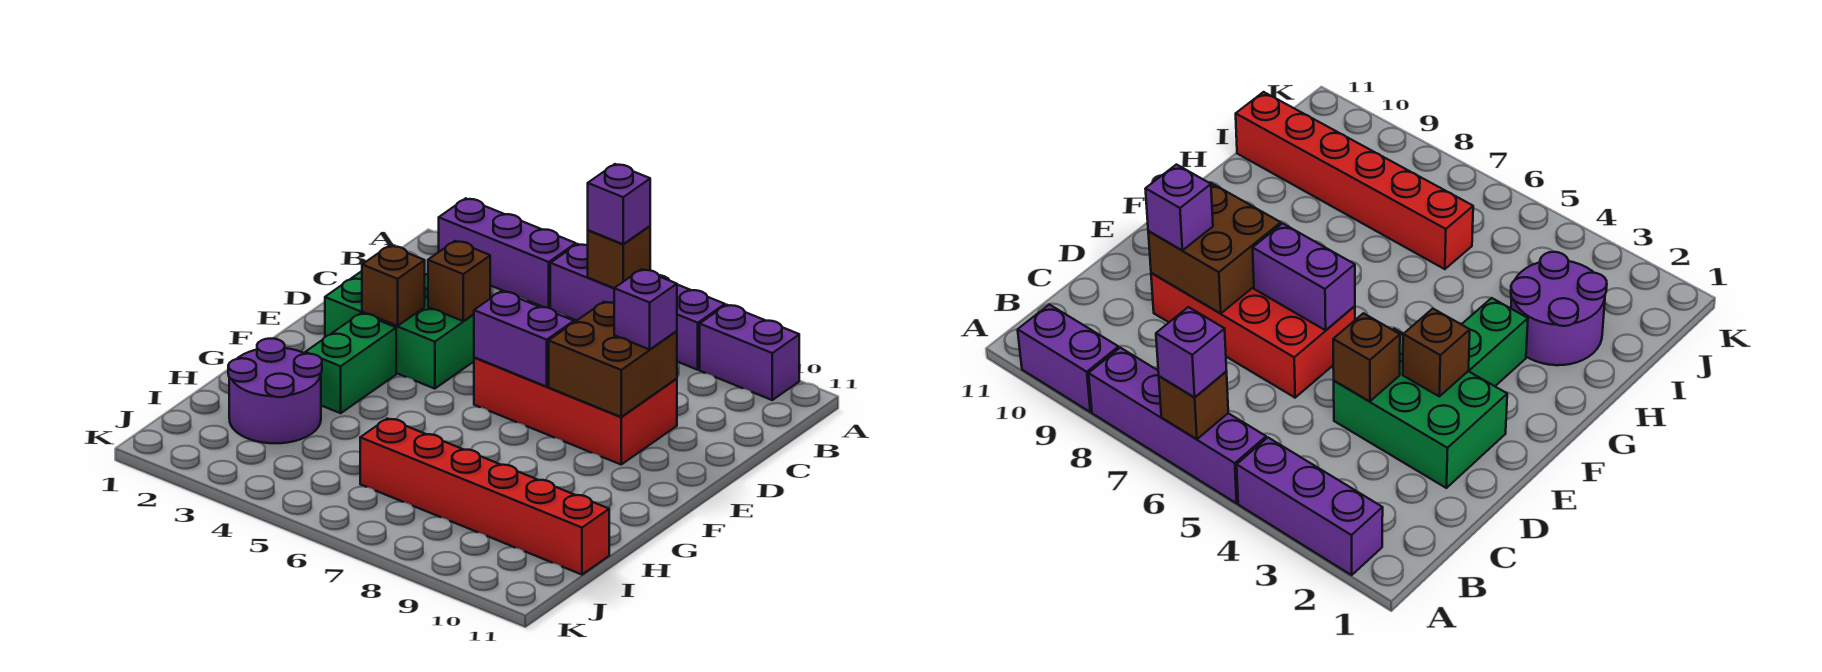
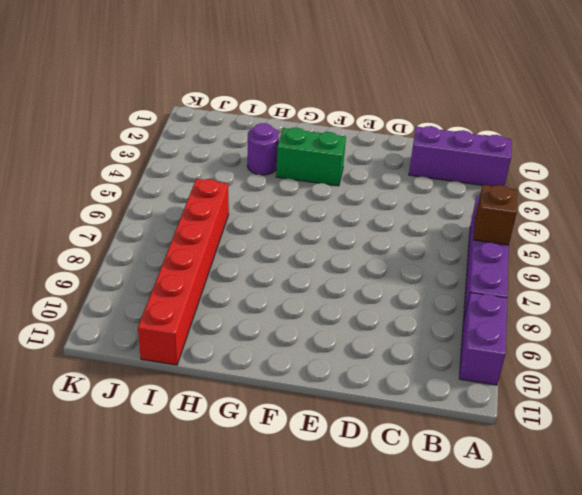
purple brick A2:C2 level 1 -> purple brick A2:A4 level 1
purple round brick H3 level 1 -> purple round brick H2:I3 level 1
none -> green brick D2:E4 level 1
none -> red brick D6:E9 level 1
none -> brown brick D4 level 2

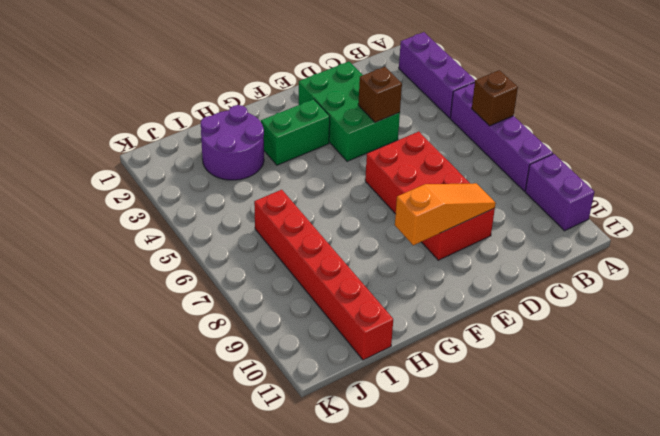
orange slope D9:F9 level 2 top F -> brown brick D8:E9 level 2
none -> brown brick E3 level 2
none -> purple brick E6:E7 level 2
none -> purple brick A6 level 3

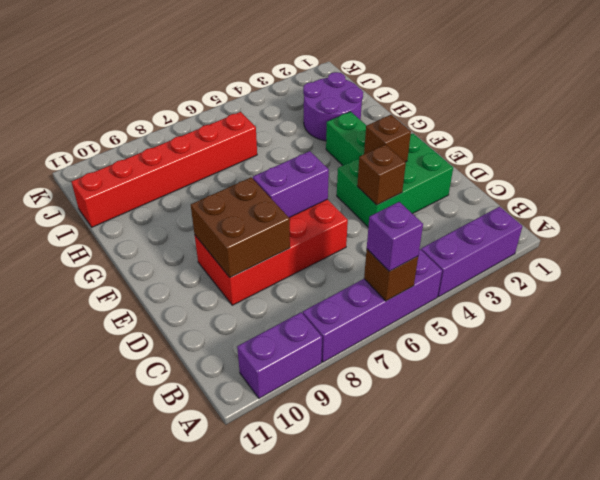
none -> purple brick D9 level 3

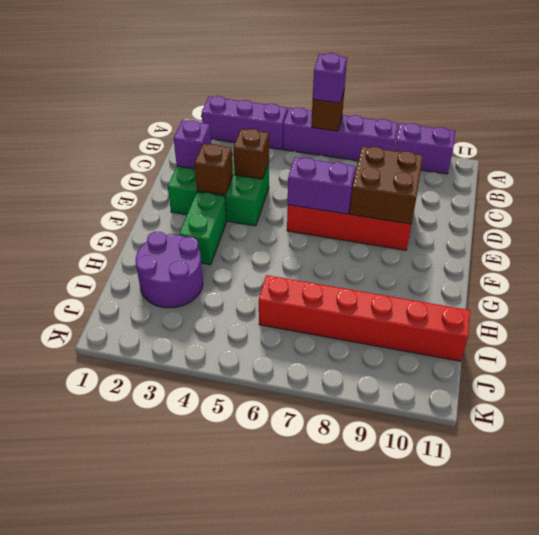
purple brick D2 level 2 -> purple brick D9 level 3

